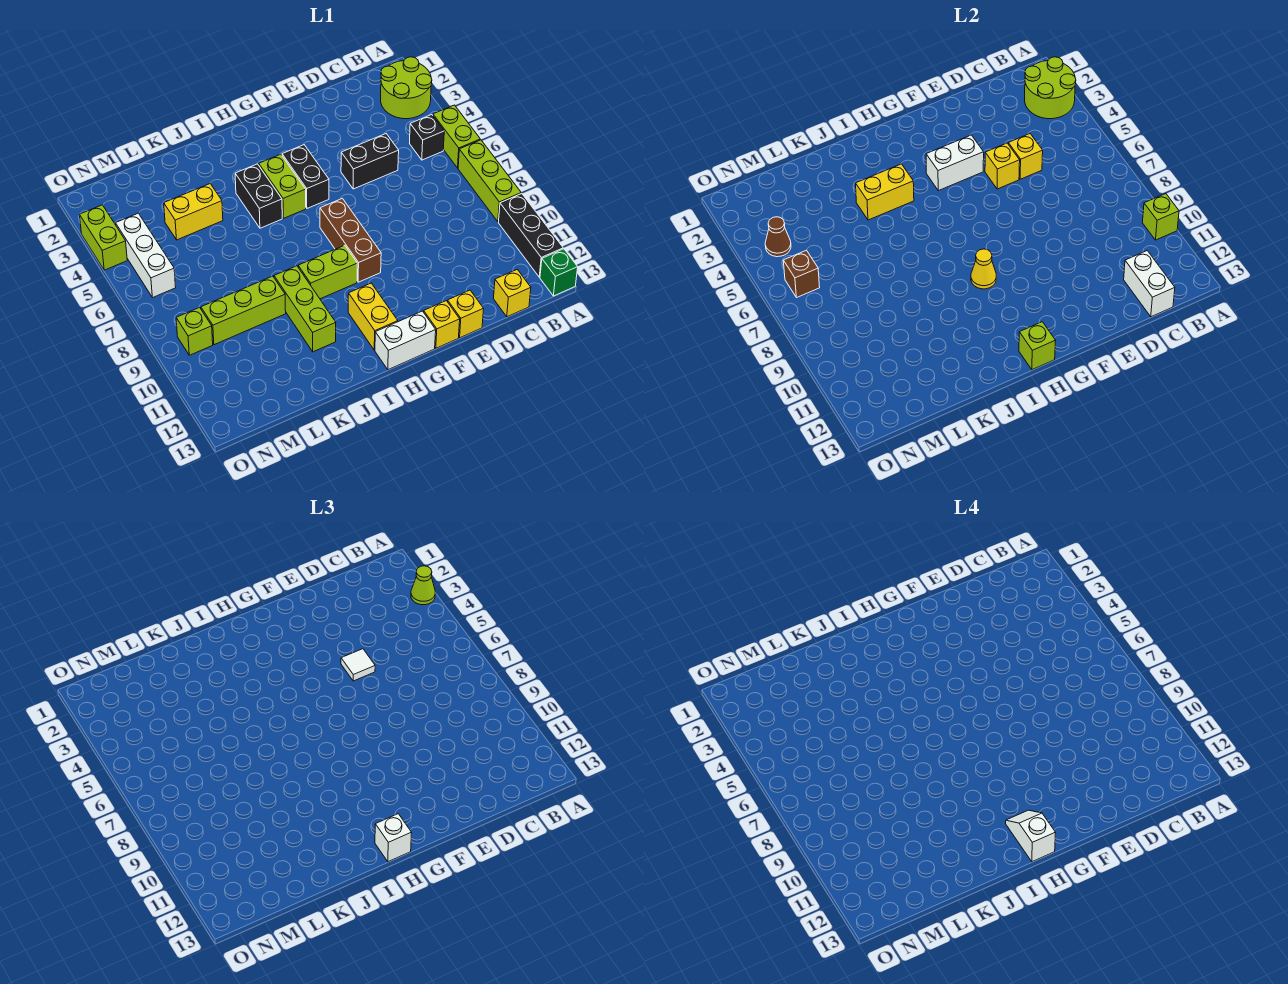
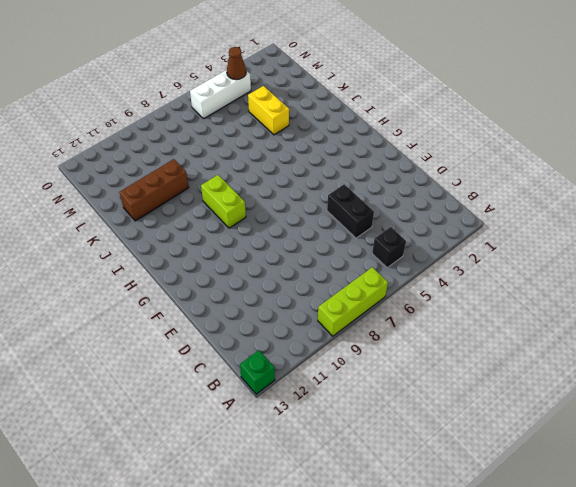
brown brick K10:K12 level 1 -> brown brick G7:G9 level 1
none -> lime round brick A2:B3 level 1
none -> lime brick A5:A6 level 1
none -> black brick A10:A12 level 1
none -> yellow brick C13 level 1

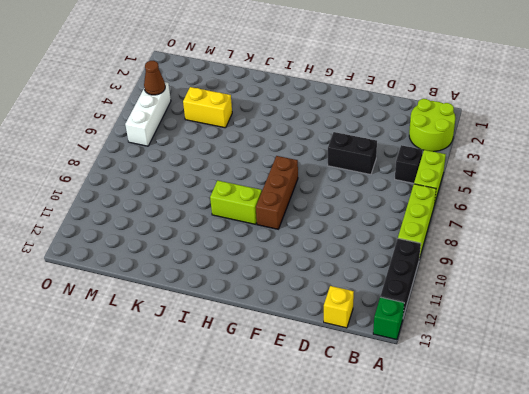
none -> yellow brick E13 level 1
none -> yellow brick F13 level 1
none -> black brick G4:G5 level 1
none -> white brick G13:H13 level 1

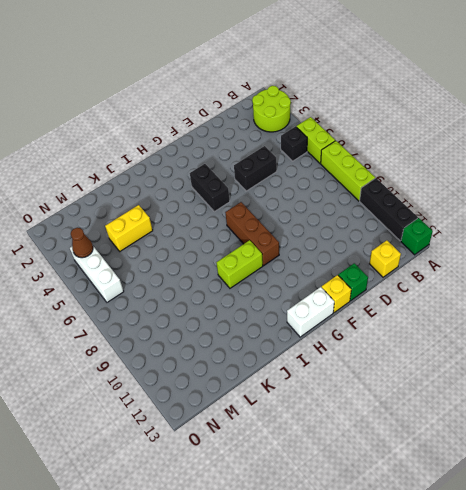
green brick E13 level 1 -> yellow brick E13 level 1
none -> lime brick H4:H5 level 1
none -> yellow brick H11:H12 level 1
none -> black brick I4:I5 level 1
none -> lime brick J9:J11 level 1

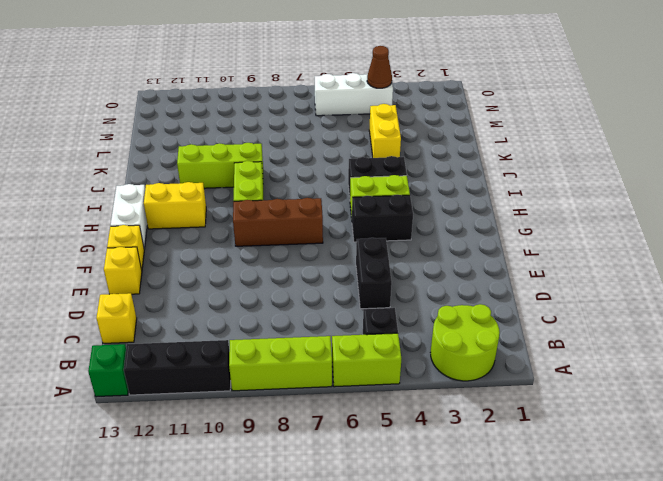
none -> lime brick K9:M9 level 1
none -> lime brick N9 level 1
none -> lime brick O3:O4 level 1
none -> lime round brick A2:B3 level 2

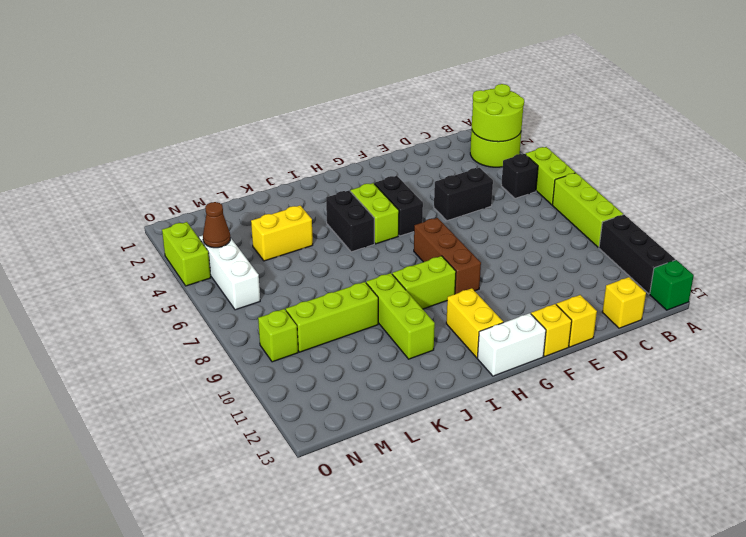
none -> lime brick A10 level 2
none -> white brick C12:C13 level 2
none -> yellow brick D5 level 2
none -> yellow brick E5 level 2

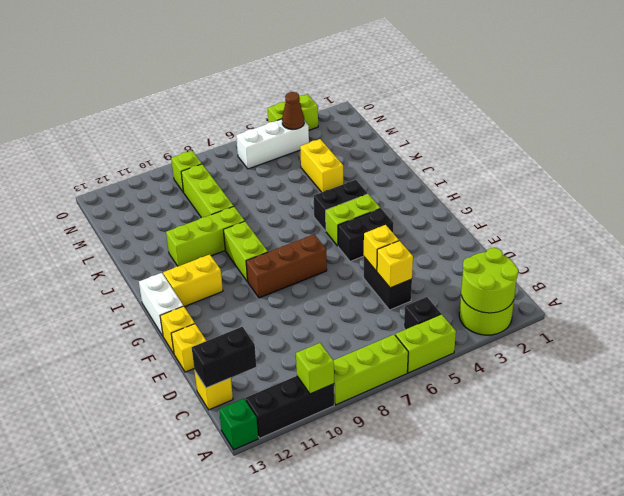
black brick C12:C13 level 2 -> white brick C12:C13 level 2
none -> white brick F4:G4 level 2
none -> yellow cone H9 level 2
none -> lime brick H13 level 2
none -> yellow brick I4:J4 level 2

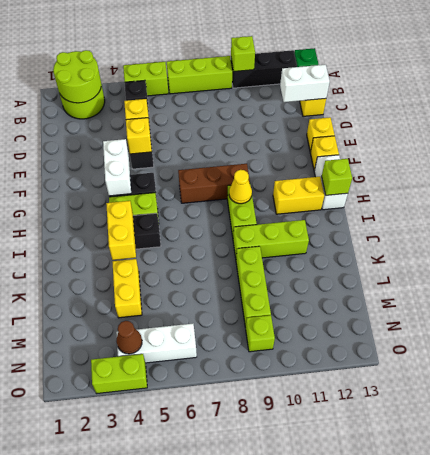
none -> brown brick N6 level 2
none -> lime cone A3 level 3
none -> white tile E5 level 3
none -> white brick H13 level 3

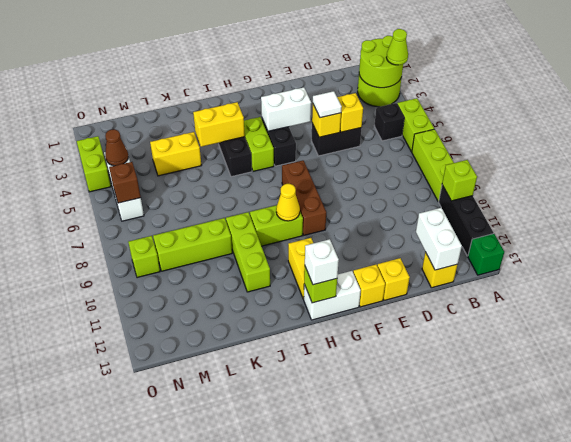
none -> white slope H12:H13 level 4 top 13

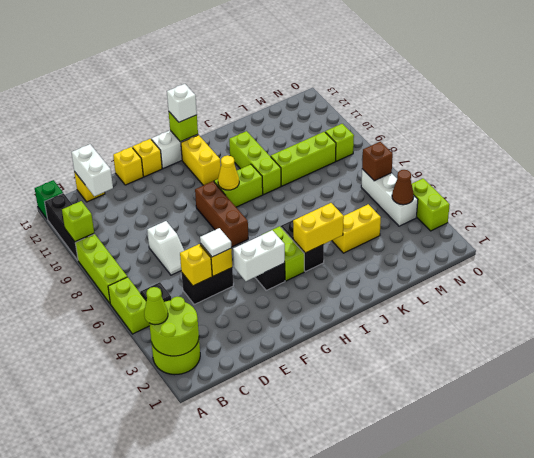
white slope D7:D8 level 1 top 8 -> white slope H12:H13 level 4 top 13

